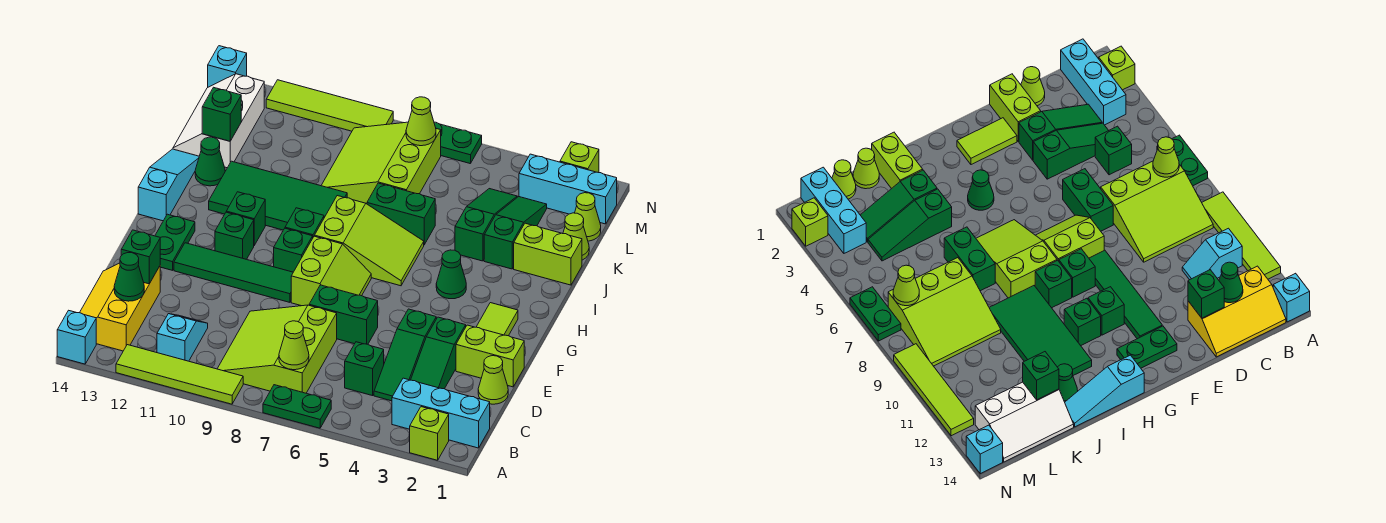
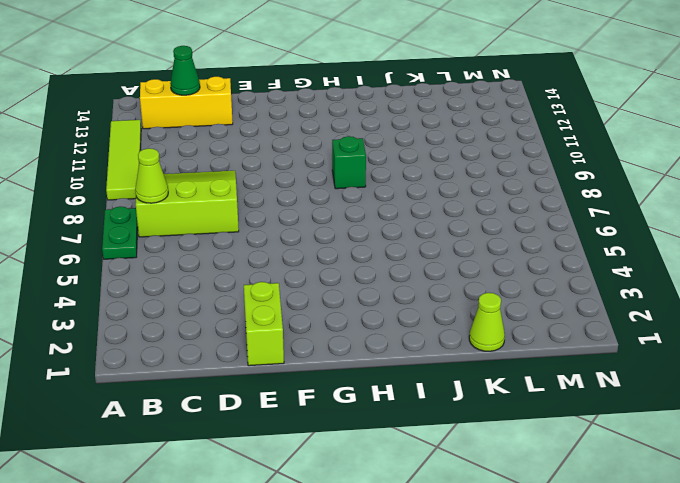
none -> lime brick A2 level 1
none -> cyan brick A14 level 1
none -> cyan brick B1:B3 level 1
none -> cyan slope B11:C11 level 1 top B

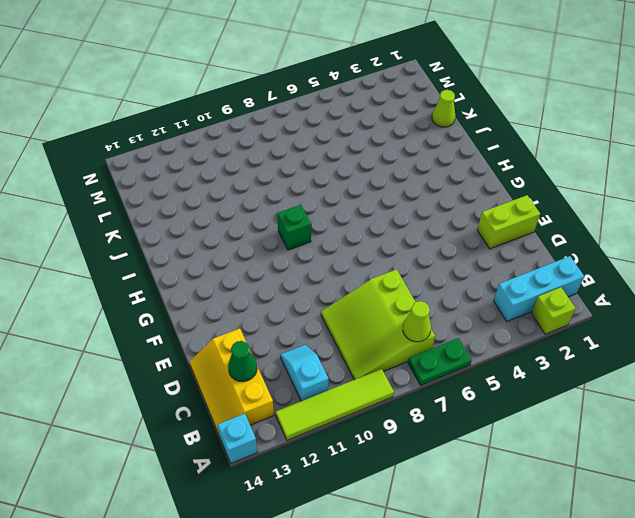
none -> green slope C3:E3 level 1 top E
none -> green slope C4:E4 level 1 top E
none -> green brick C5 level 1
none -> lime cone D1 level 1

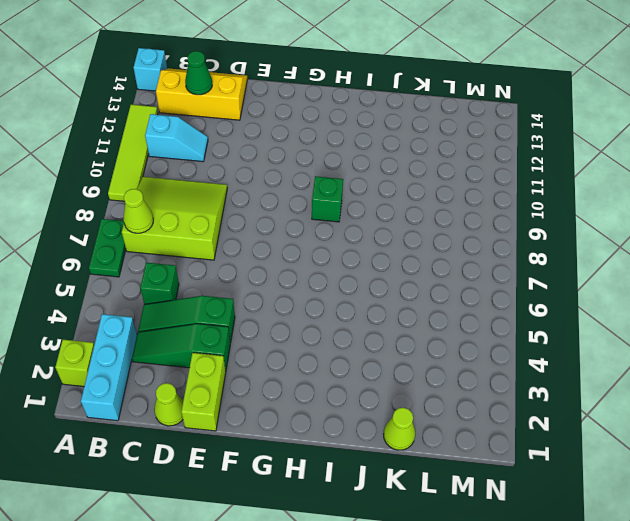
none -> green brick E6:E7 level 1
none -> lime tile F2:G2 level 1
none -> lime slope F7:G8 level 1 top 8
none -> green tile F9:F12 level 1

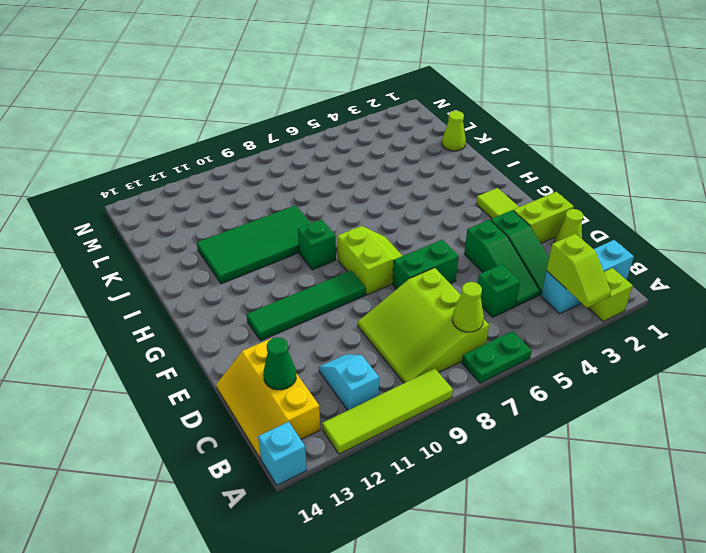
lime slope A3:B3 level 2 top B -> none
none -> green plate F13:G13 level 1
none -> green brick G9 level 1
none -> green brick G11 level 1
none -> green cone H4 level 1

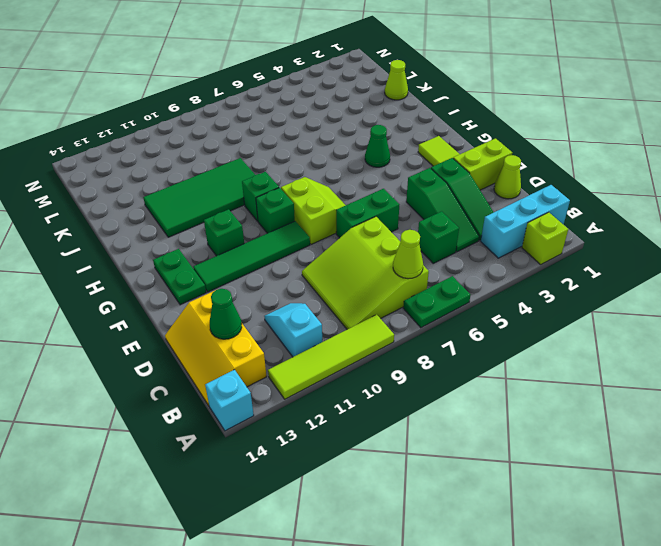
none -> lime slope H6:I8 level 1 top 8
none -> green brick H11 level 1
none -> cyan slope H14:J14 level 1 top H
none -> lime brick J1:J2 level 1

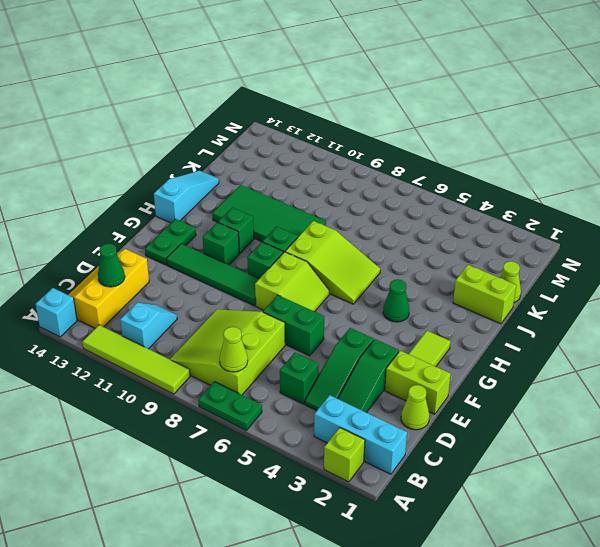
none -> green slope J3:L3 level 1 top J
none -> green slope J4:L4 level 1 top J
none -> green brick J6:J7 level 1
none -> green cone J13 level 1

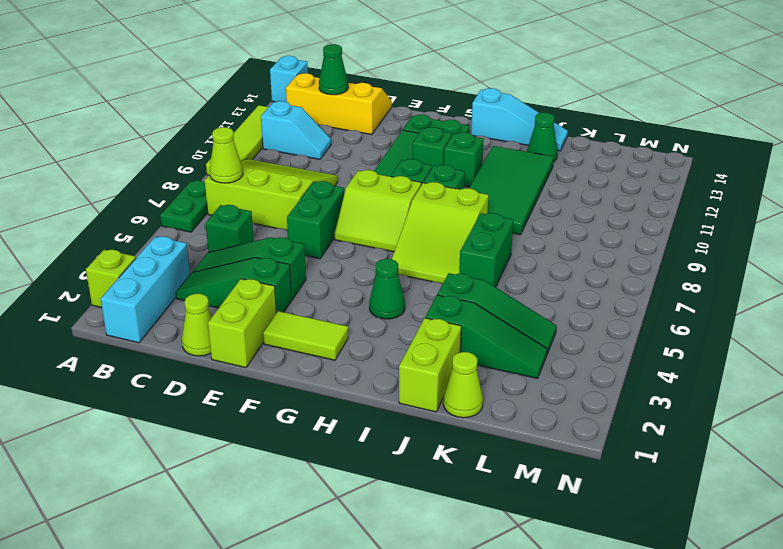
none -> lime slope K7:M9 level 1 top 7
none -> white slope K13:M14 level 1 top 13
none -> lime cone L1 level 1
none -> cyan brick M1:M3 level 1

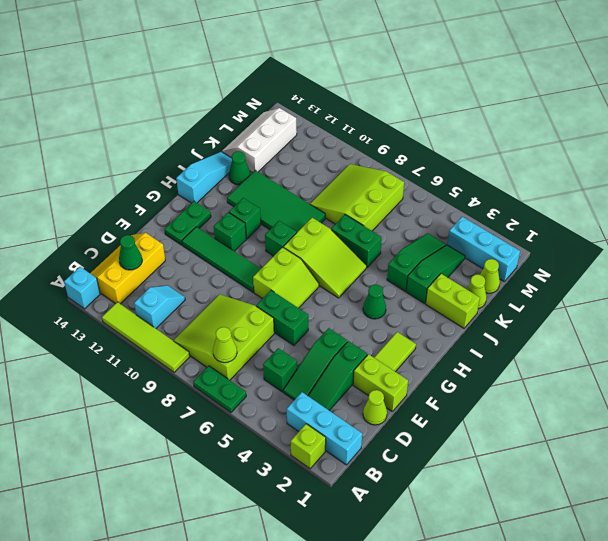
none -> green brick G9 level 1
none -> lime brick N2 level 1
none -> green plate N6:N7 level 1
none -> lime tile N9:N12 level 1

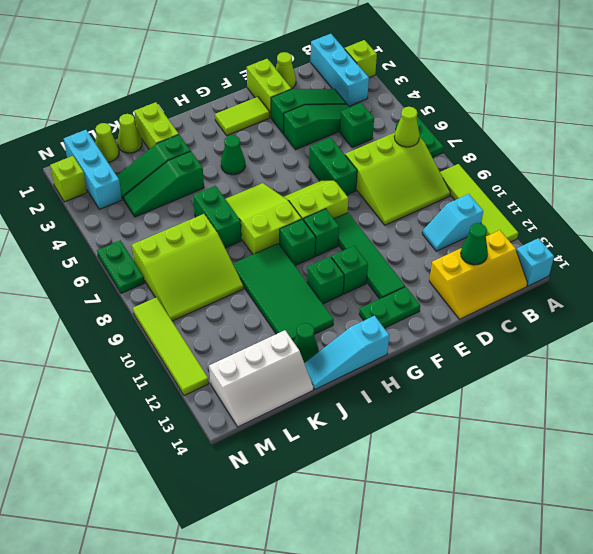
none -> cyan brick N14 level 1
none -> green brick D13 level 2
none -> green brick K13 level 2
none -> lime cone M7 level 2

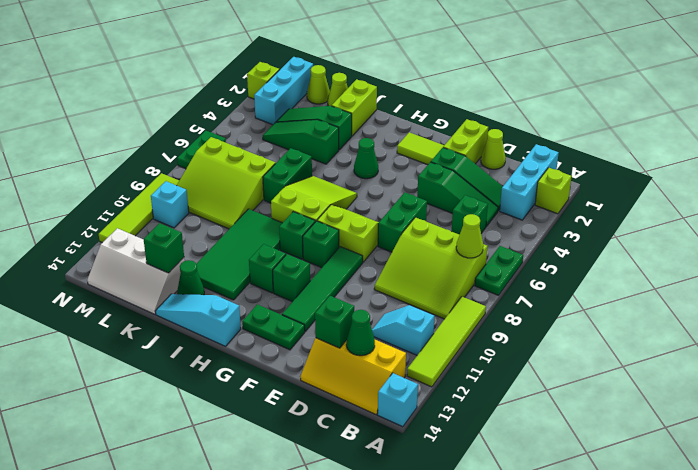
cyan brick M10 level 1 -> cyan brick N14 level 1
none -> lime cone M7 level 2

